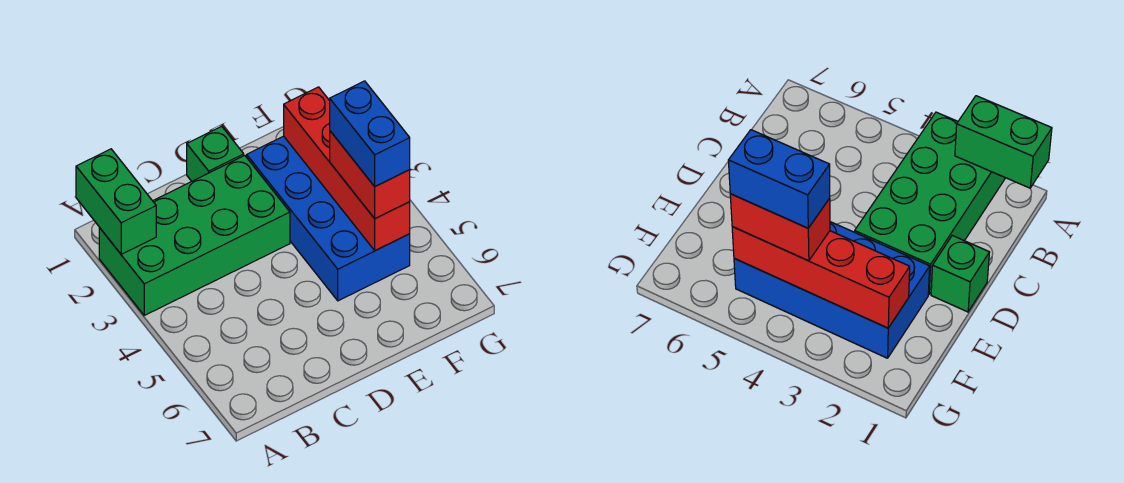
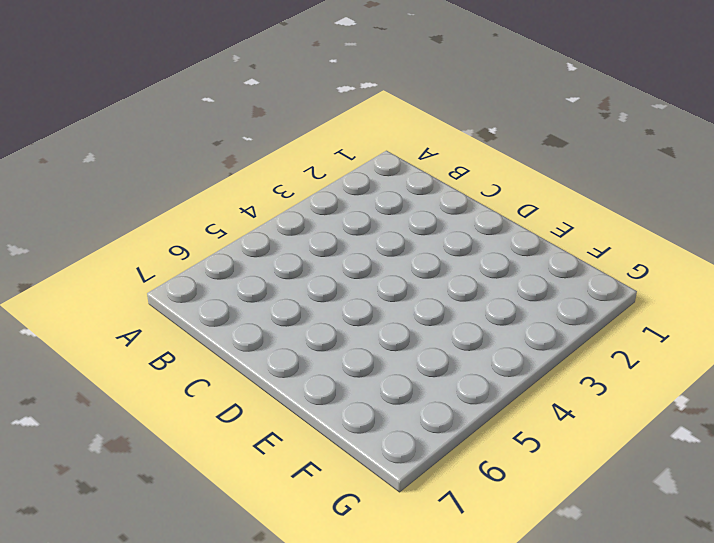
none -> green brick A2:D3 level 1
none -> green brick D1 level 1

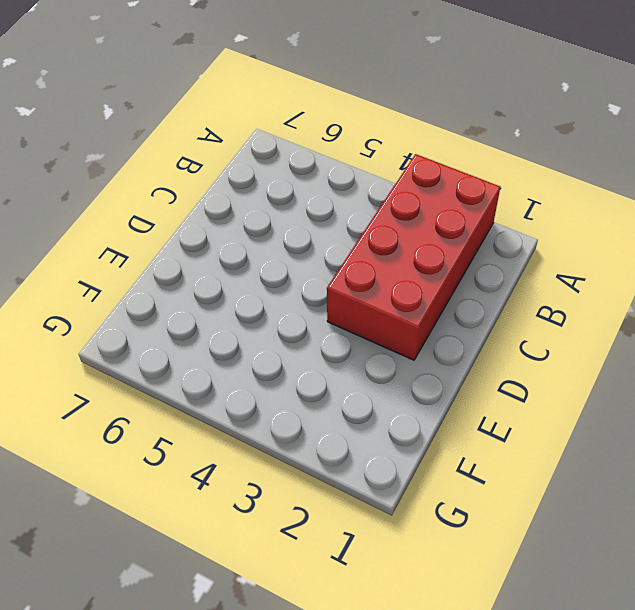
red brick A2:D3 level 1 -> green brick A2:D3 level 1
none -> green brick D1 level 1
none -> blue brick E2:F5 level 1

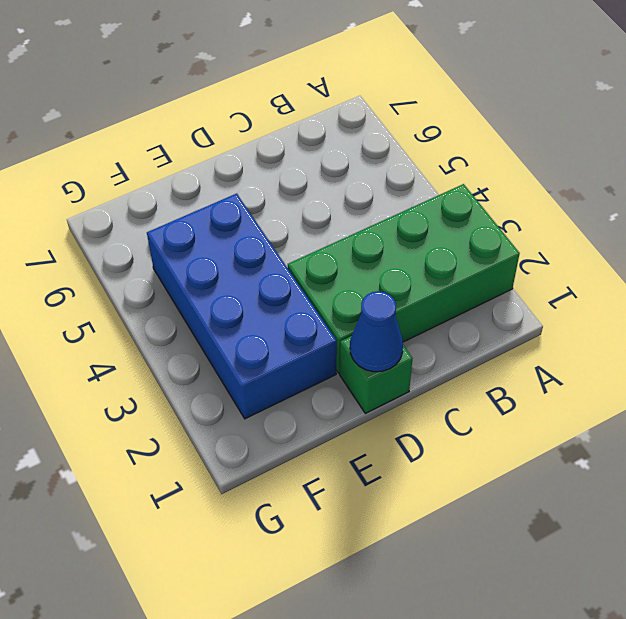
blue cone D1 level 2 -> none
none -> green brick A1:A2 level 2
none -> red brick F2:F5 level 2

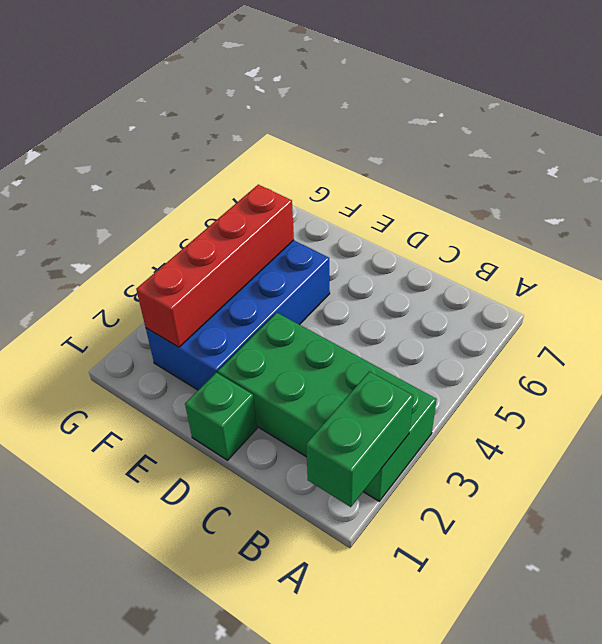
none -> red brick F4:F5 level 3
none -> blue brick F4:F5 level 4

